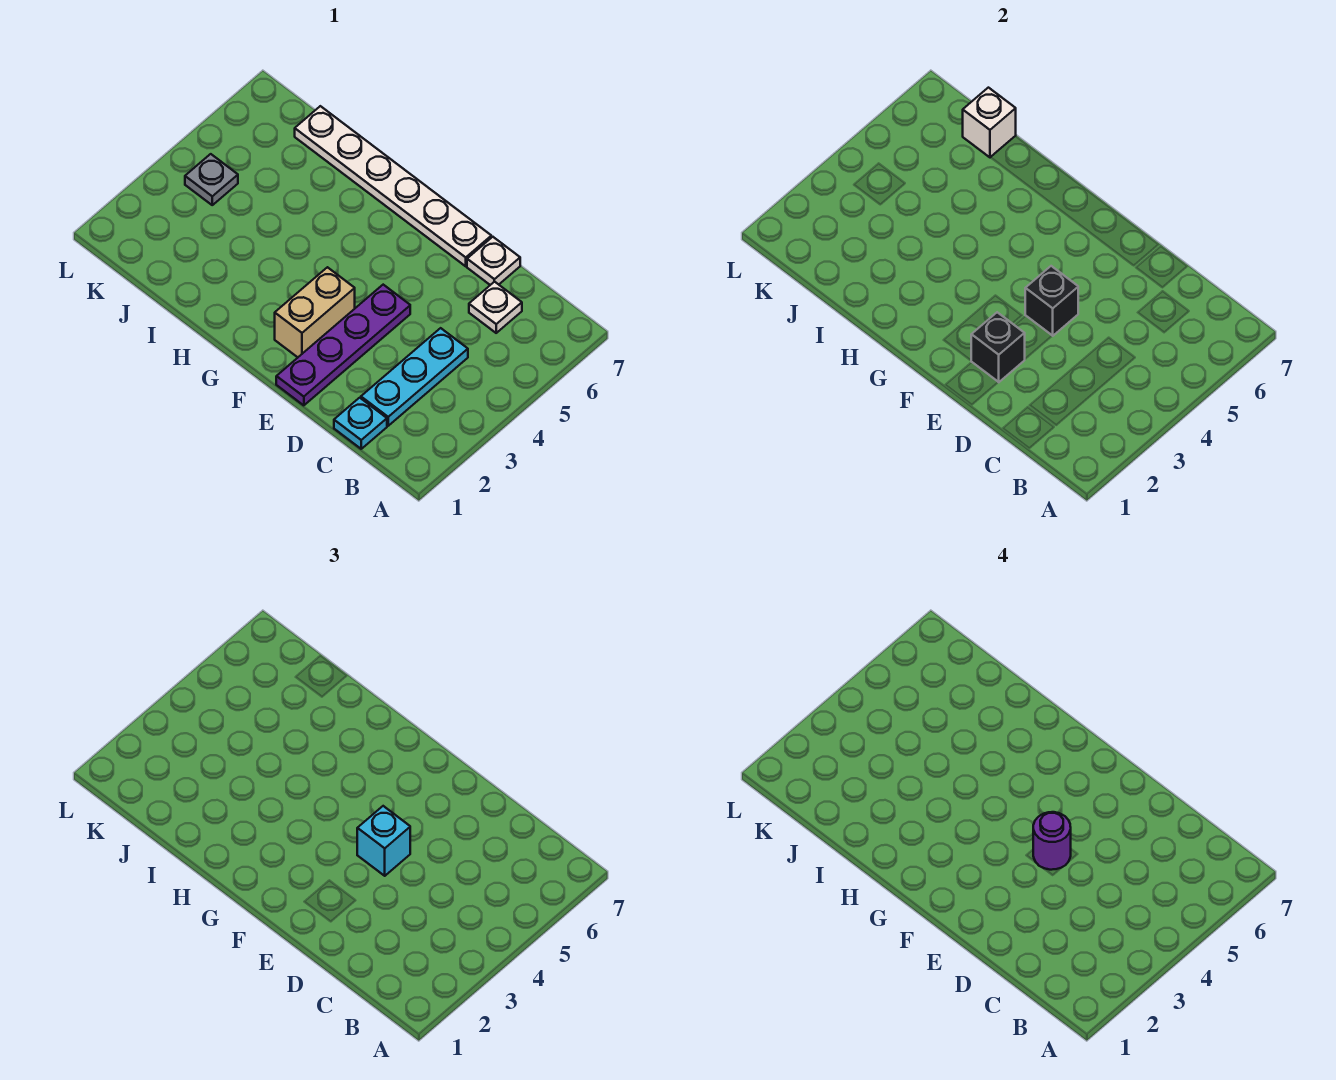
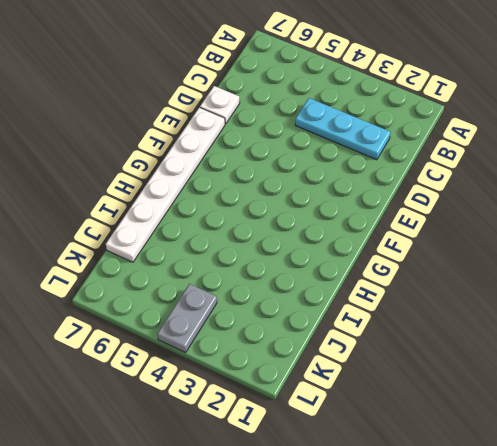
grey plate K4:L4 level 1 -> grey plate K4 level 1
none -> cyan plate C1 level 1
none -> white plate C6 level 1
none -> purple plate E1:E4 level 1

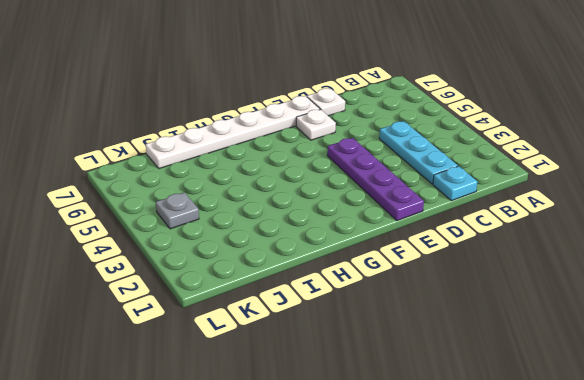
white plate E6 level 1 -> white plate C6 level 1
none -> tan brick F2:F3 level 1
none -> black brick E2 level 2
none -> black brick E4 level 2

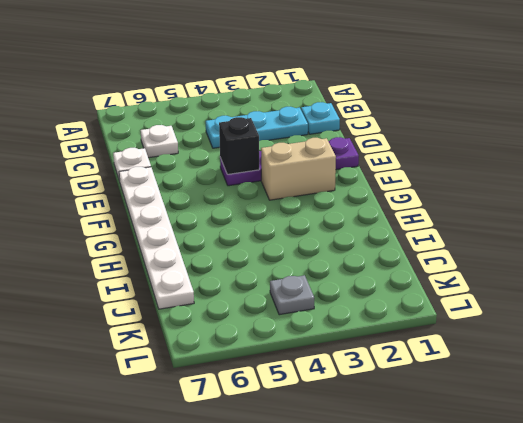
none -> black brick E2 level 2
none -> white brick J7 level 2
none -> cyan brick E4 level 3

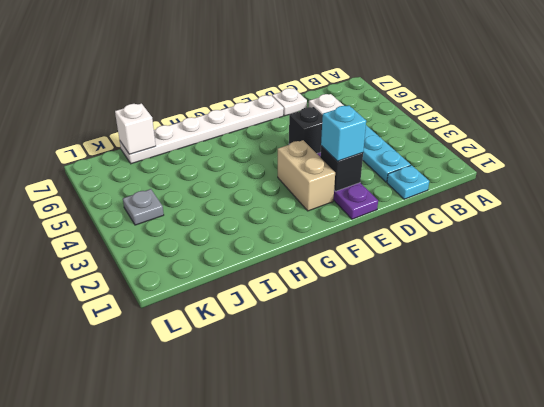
cyan brick E2 level 3 -> cyan brick E4 level 3
none -> purple round brick E4 level 4

